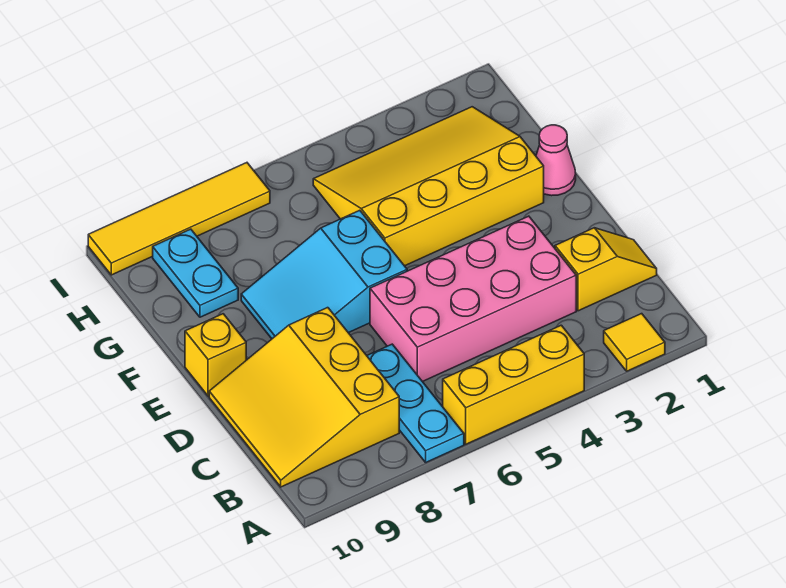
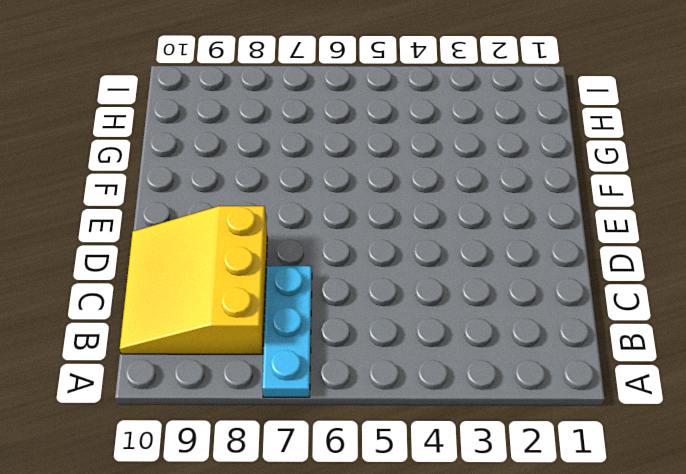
none -> yellow tile A2 level 1
none -> yellow brick A4:A6 level 1
none -> yellow slope C1:C2 level 1 top 2

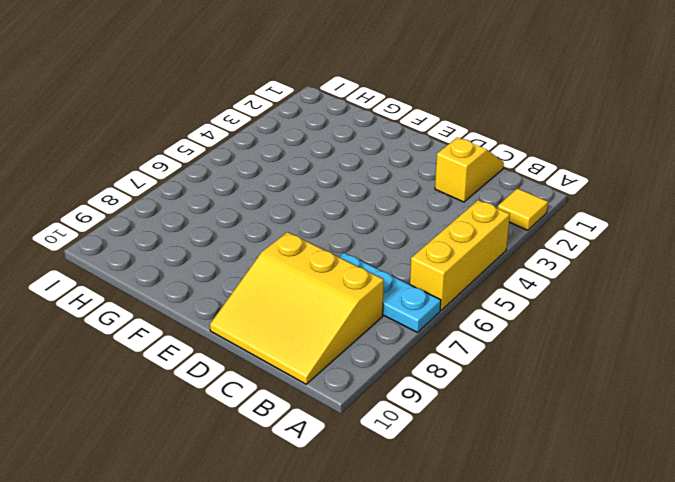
none -> pink brick C3:D6 level 1
none -> cyan slope E6:F8 level 1 top 6
none -> yellow brick E10 level 1

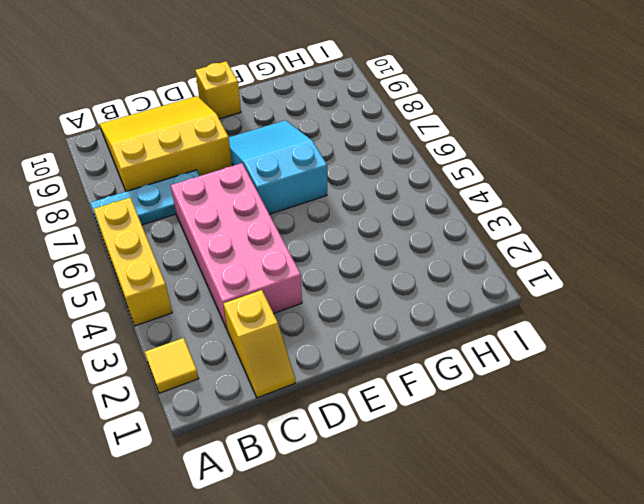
none -> pink cone F1 level 1
none -> yellow slope F2:H5 level 1 top F
none -> cyan plate G9:H9 level 1

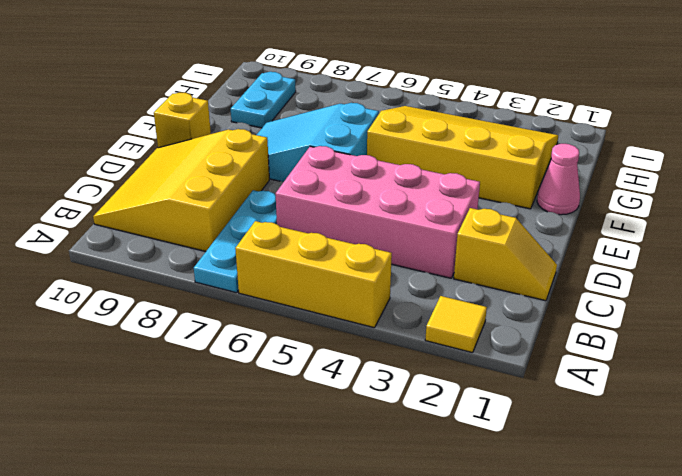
none -> yellow tile I7:I10 level 1

